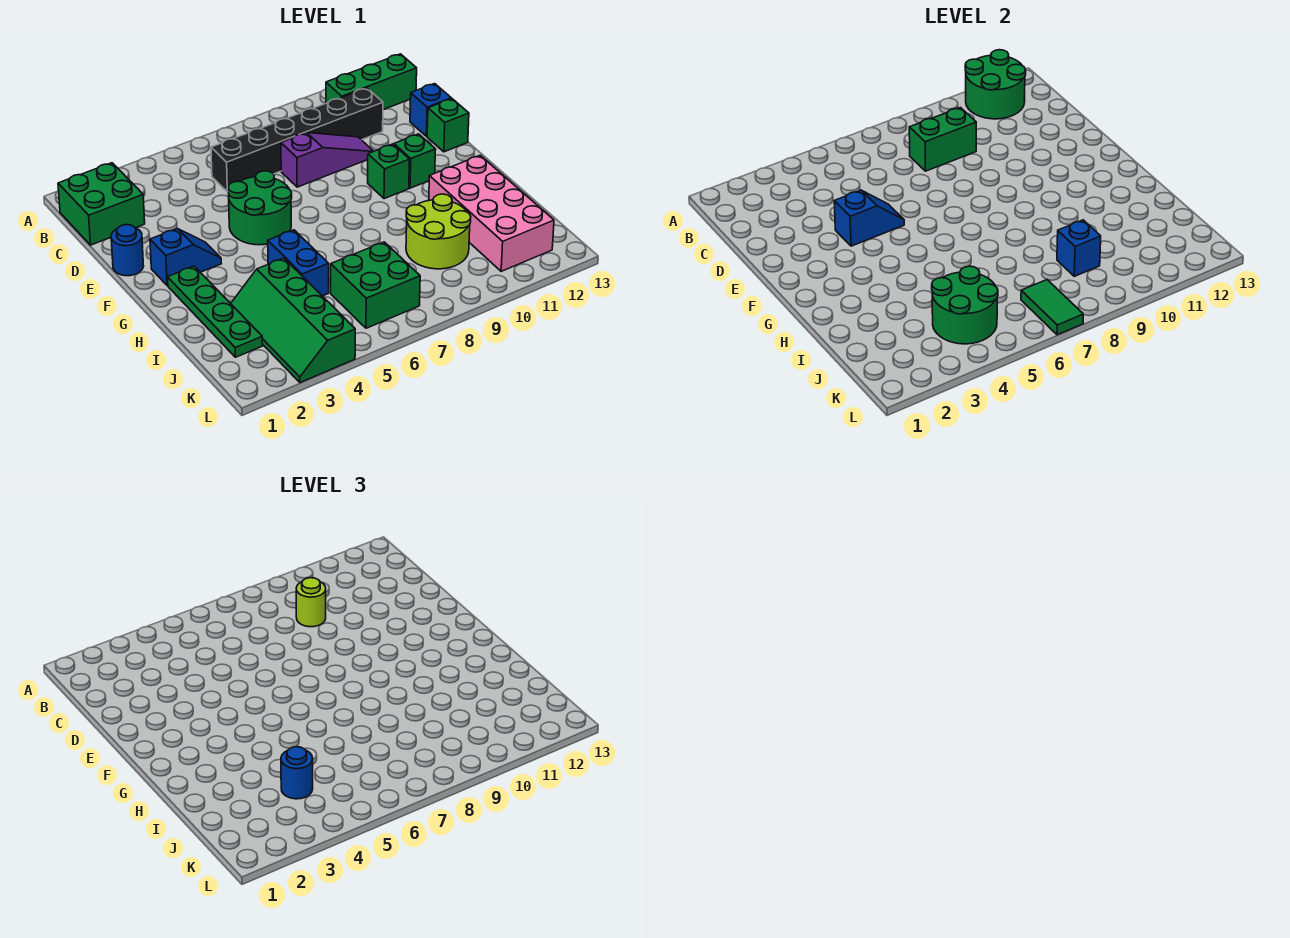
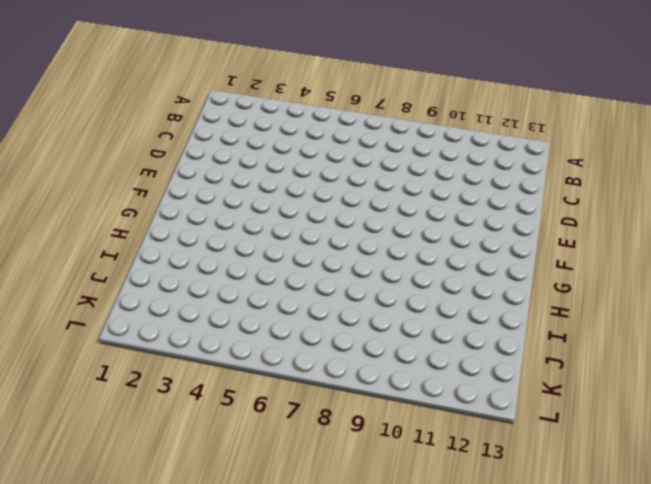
none -> green brick B1:C2 level 1
none -> green brick B11:B13 level 1
none -> black brick C6:C11 level 1

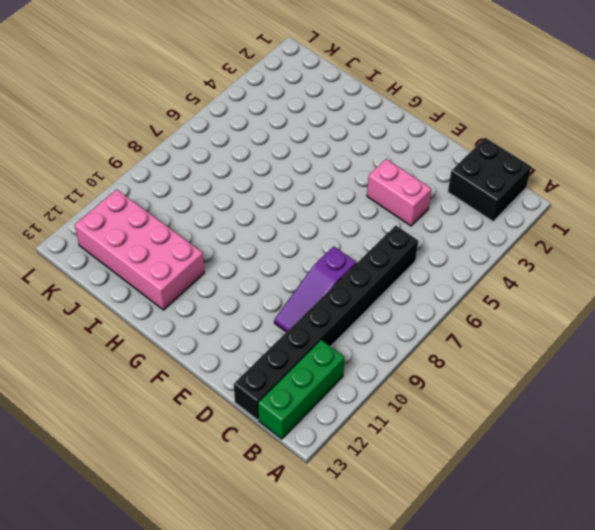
black brick B1:C2 level 1 -> green brick B1:C2 level 1
black brick C6:C13 level 1 -> black brick C6:C11 level 1
pink brick D4:E4 level 1 -> none
none -> blue brick D13 level 1
none -> blue round brick E1 level 1
none -> green round brick E5:F6 level 1

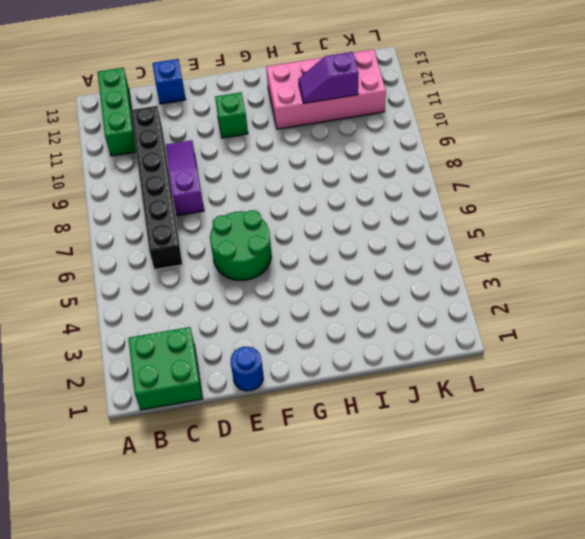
purple slope I11:J11 level 2 top J -> none
none -> green brick E13 level 1
none -> blue slope F2:F3 level 1 top 2
none -> green brick F10 level 1

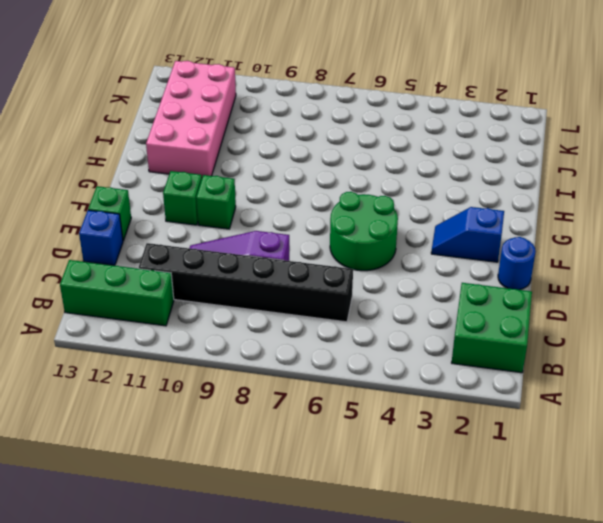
none -> green plate G2:J2 level 1
none -> blue brick H5:I5 level 1
none -> green slope I3:L4 level 1 top 4

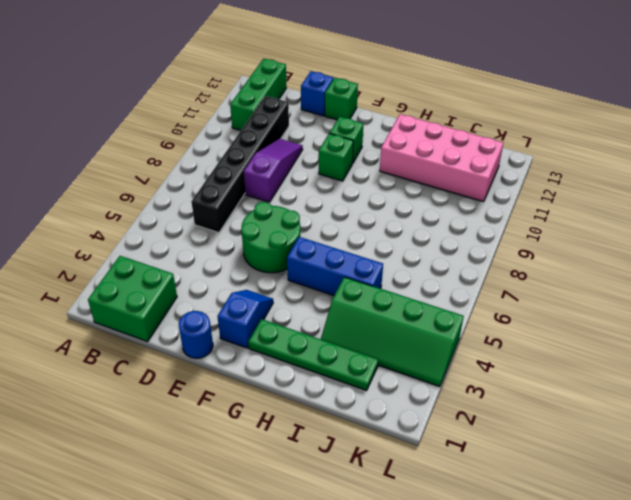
blue brick G5:I5 level 1 -> blue brick H5:I5 level 1
none -> lime round brick I9:J10 level 1
none -> green brick J6:K7 level 1
none -> green round brick A11:B12 level 2

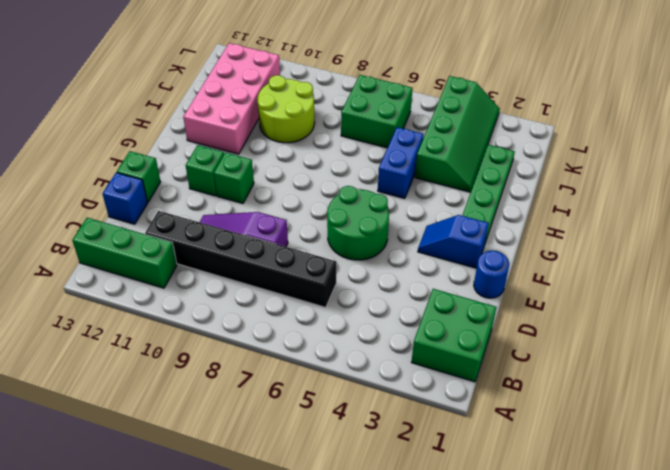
none -> green round brick A11:B12 level 2
none -> green brick C8:C9 level 2
none -> blue slope E4:E5 level 2 top 4

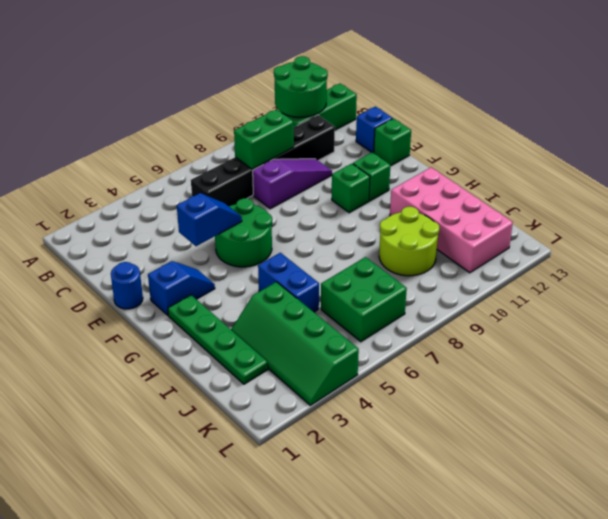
none -> green brick B1:C2 level 1
none -> green round brick J4:K5 level 2
none -> blue brick J9 level 2

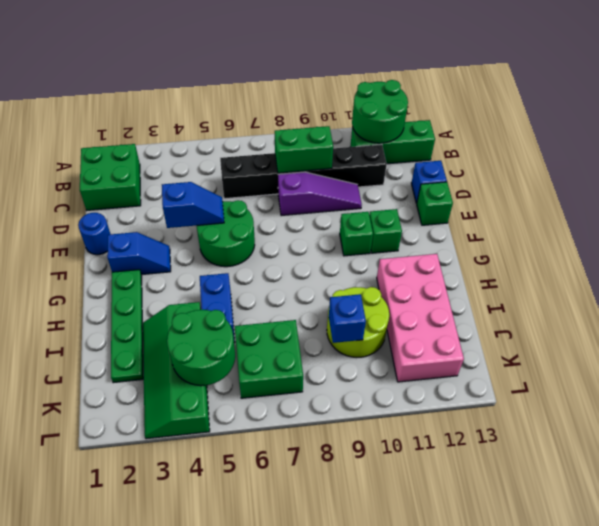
none -> green tile K7:L7 level 2
none -> lime round brick C9 level 3
none -> blue round brick J4 level 3

